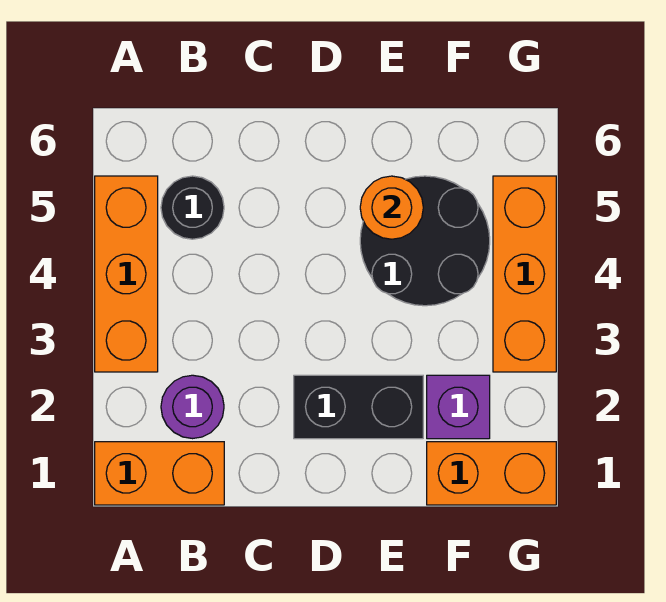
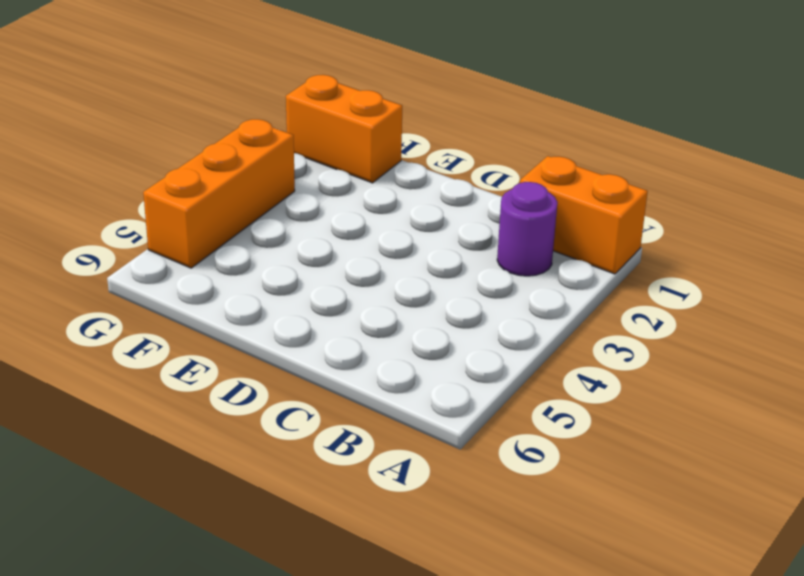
none -> orange brick A3:A5 level 1
none -> black round brick B5 level 1

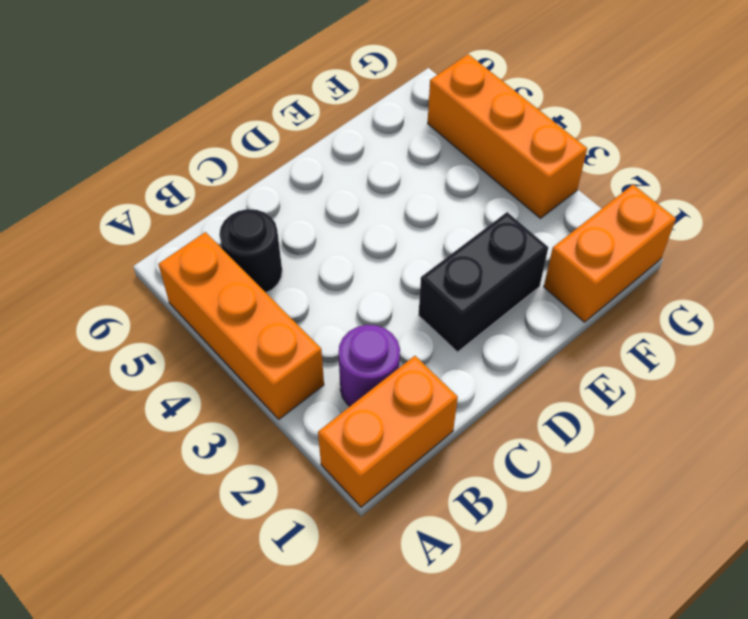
none -> black round brick E4:F5 level 1
none -> purple brick F2 level 1

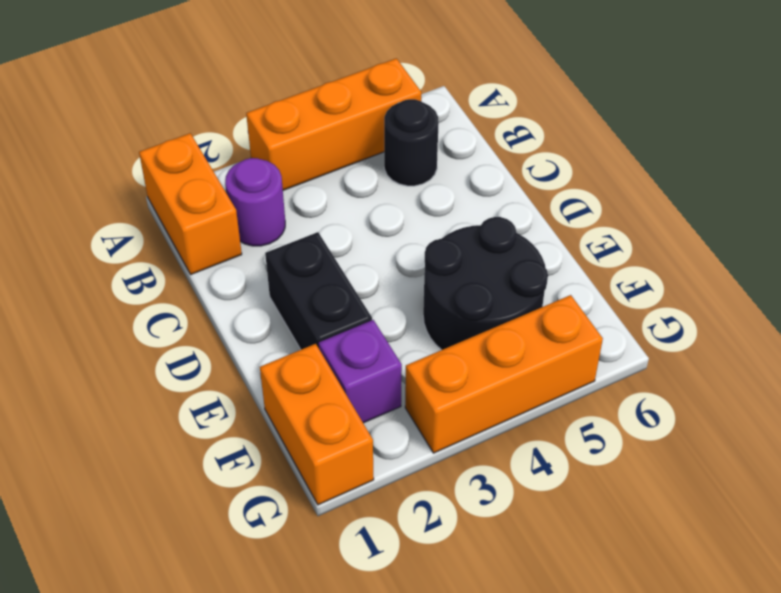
none -> orange round brick E5 level 2

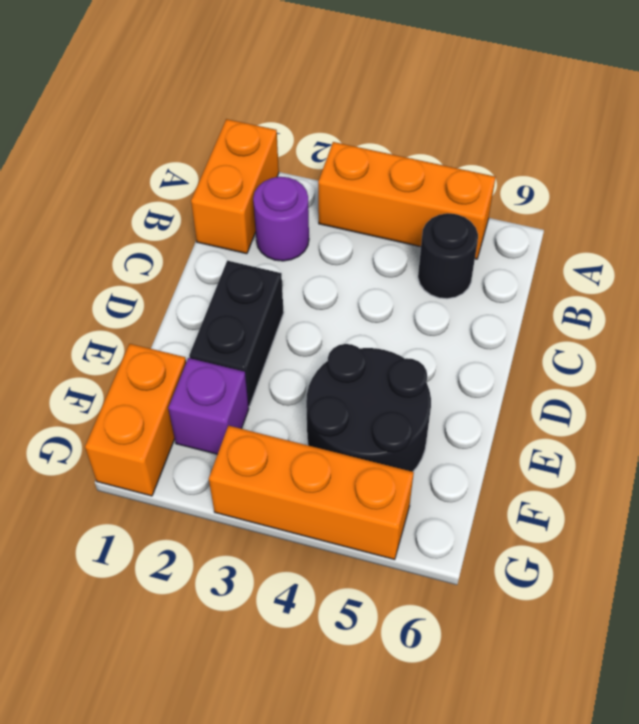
none -> orange round brick E5 level 2

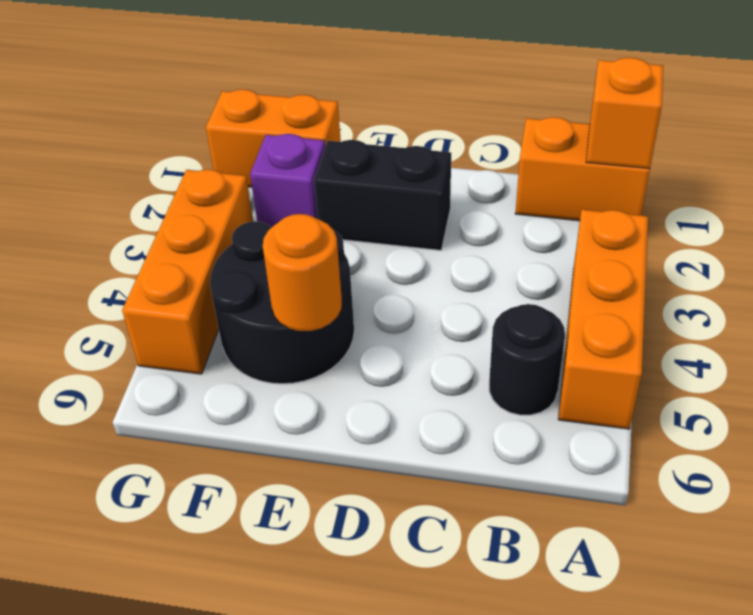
orange brick A1 level 2 -> none
none -> purple round brick B2 level 1

